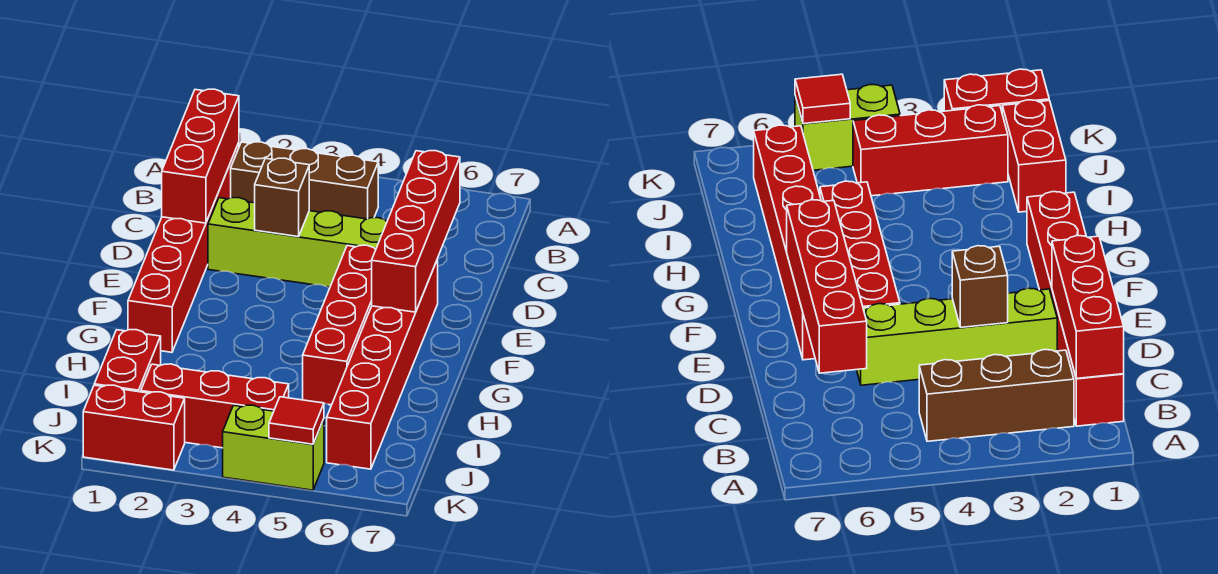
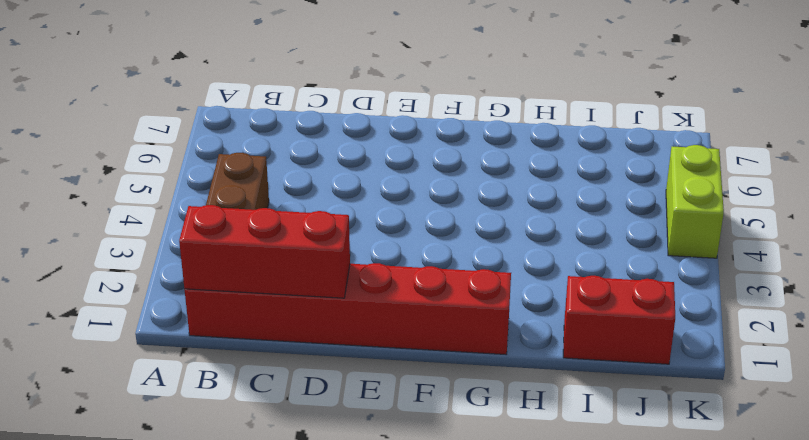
none -> lime brick D2:D5 level 1
none -> red brick E5:H5 level 1
none -> red brick E6:J6 level 1

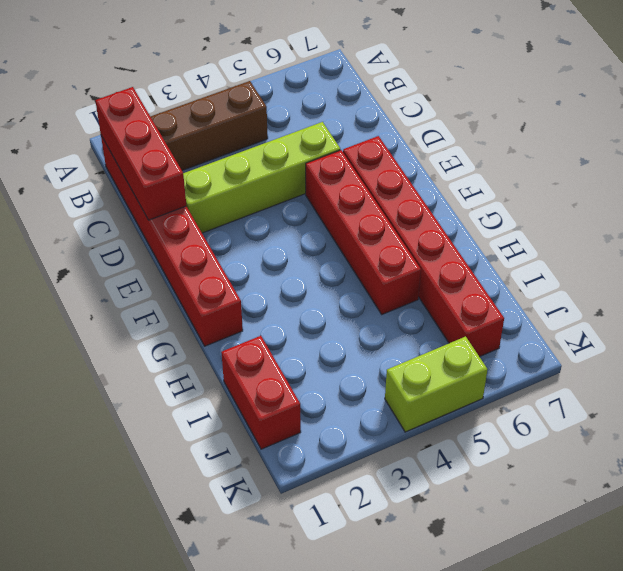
none -> red brick J2:J4 level 1
none -> red brick K1:K2 level 1
none -> red brick C6:F6 level 2

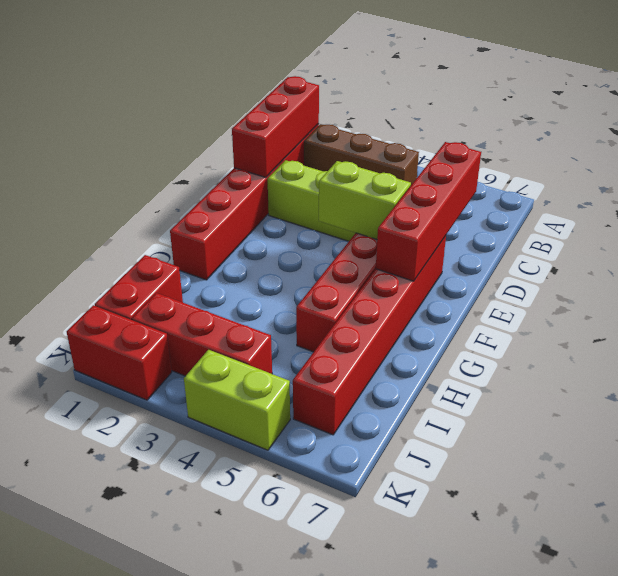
lime brick E4:E5 level 2 -> none
none -> brown brick D3 level 2
none -> red tile K5 level 2

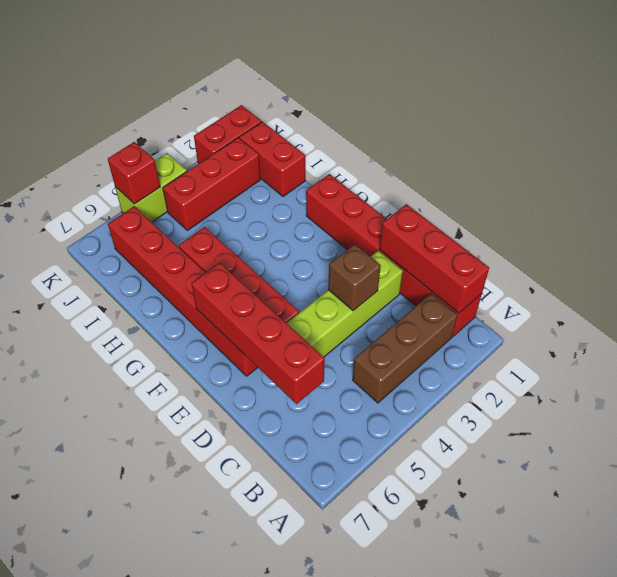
red brick K5 level 2 -> red tile K5 level 2

